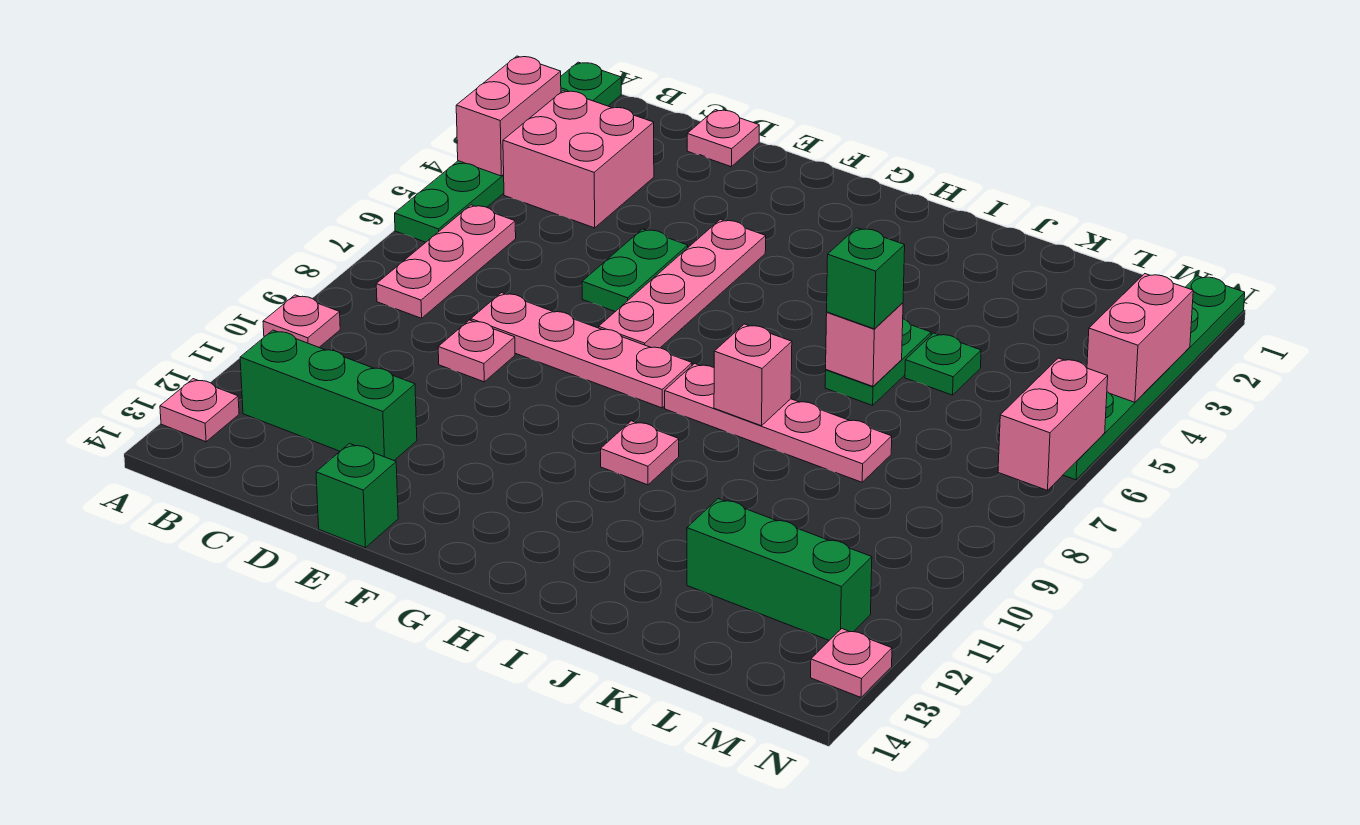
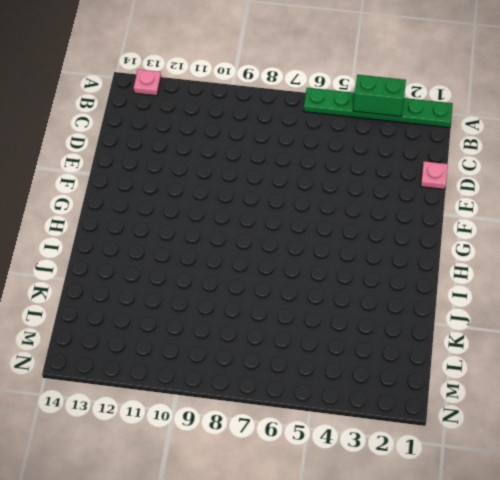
green brick A3:A4 level 2 -> pink brick A3:A4 level 2
none -> pink plate A10 level 1
none -> pink brick B3:C4 level 1
none -> pink plate B6:B8 level 1

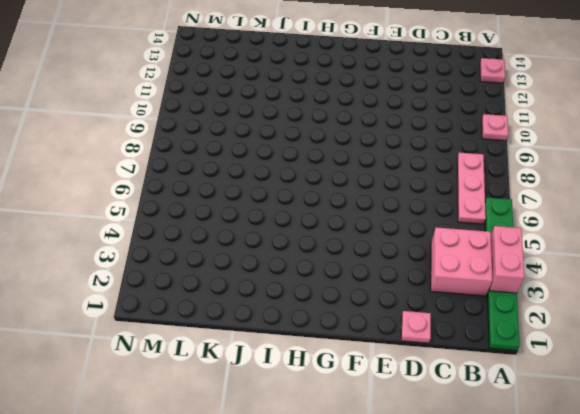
none -> green brick B12:D12 level 1
none -> pink plate D8:G8 level 1
none -> pink plate D9 level 1

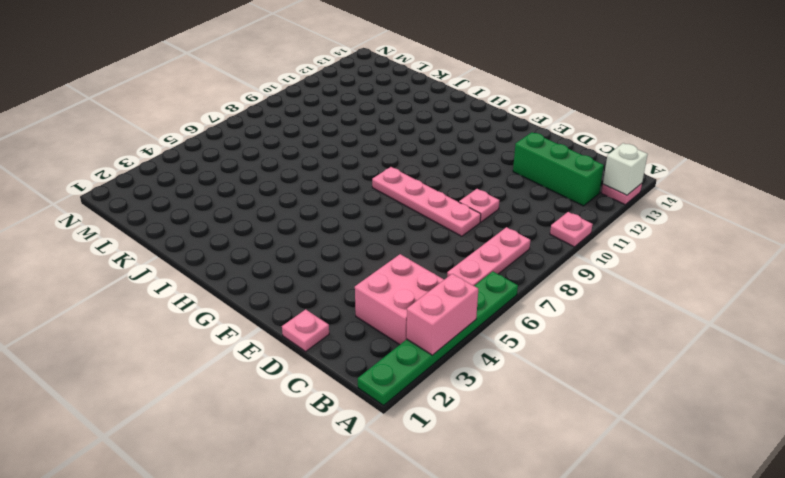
white brick A13 level 2 -> none
none -> green plate E5:E6 level 1
none -> green brick E14 level 1
none -> pink plate F4:F7 level 1

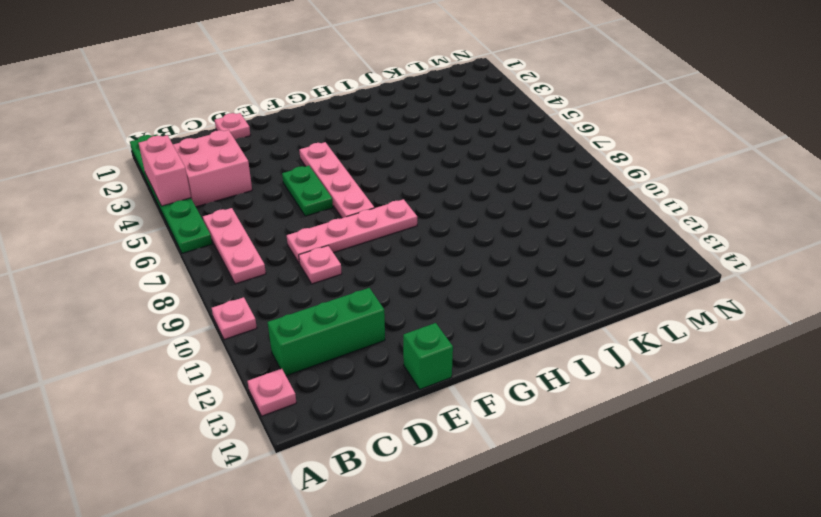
none -> pink plate H8:K8 level 1
none -> pink plate H10 level 1
none -> green plate J5:J6 level 1

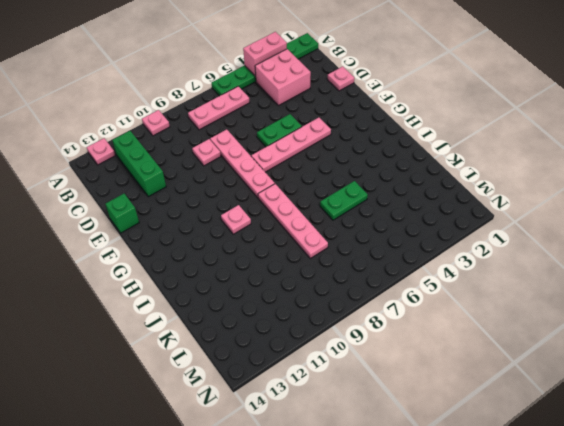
none -> green plate K5 level 1
none -> green brick K12:M12 level 1
none -> green plate N1:N6 level 1

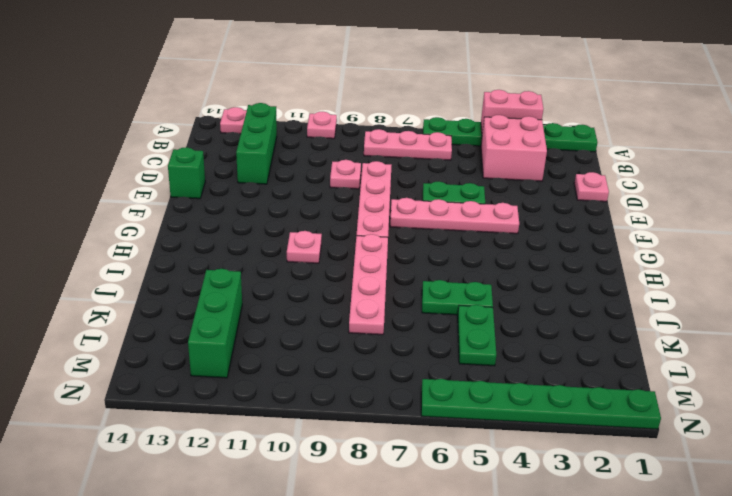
green plate K5:L5 level 1 -> green plate K5 level 1
none -> pink plate N13 level 1
none -> pink brick I8 level 2
none -> pink brick J6 level 2

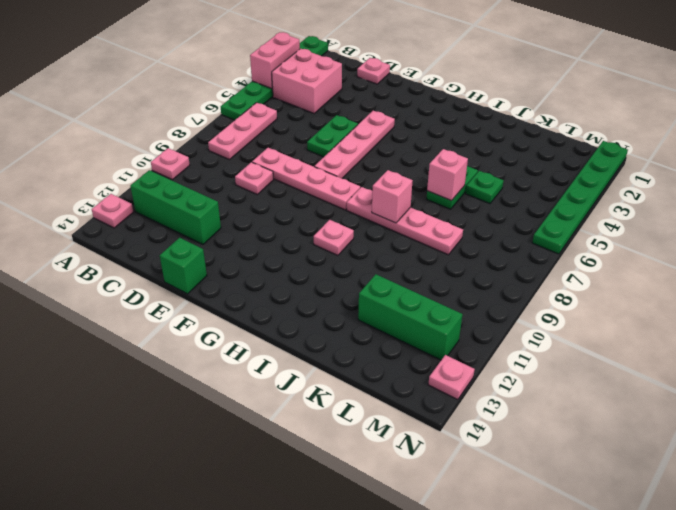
none -> pink brick N3:N4 level 2
none -> pink brick N6:N7 level 2
none -> green brick J6 level 3

